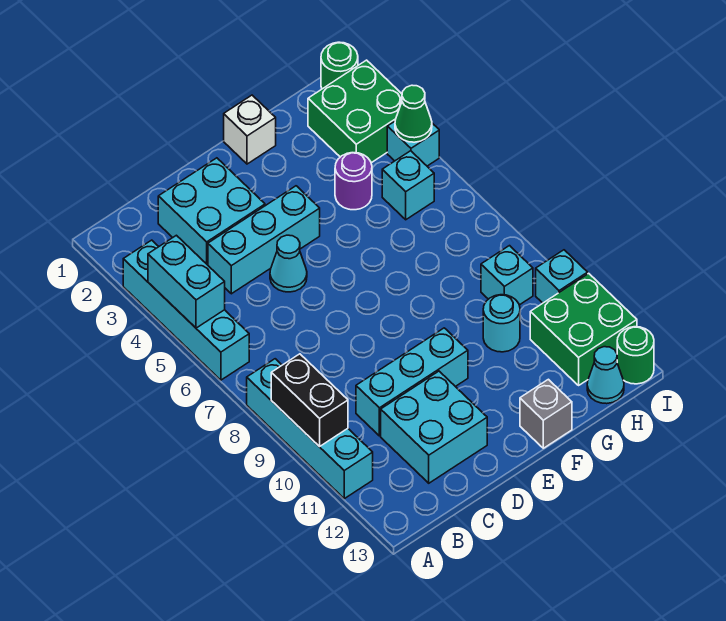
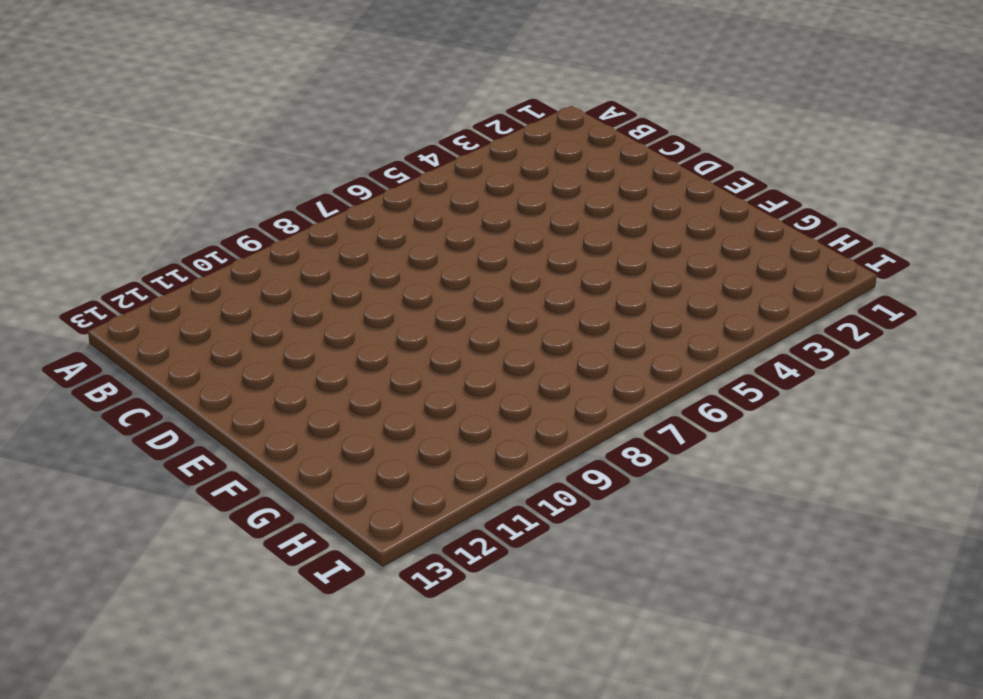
none -> cyan brick A3:A6 level 1
none -> cyan brick A8:A11 level 1
none -> cyan brick C2:D3 level 1

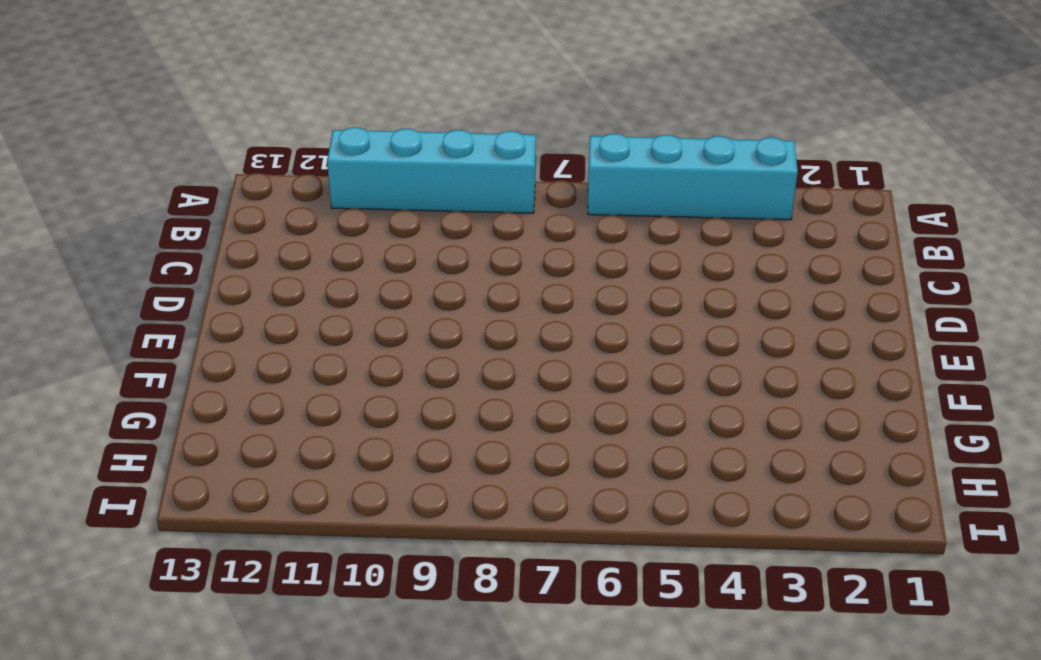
none -> cyan brick C2:D3 level 1
none -> cyan brick C4:E4 level 1
none -> cyan brick C10:E10 level 1

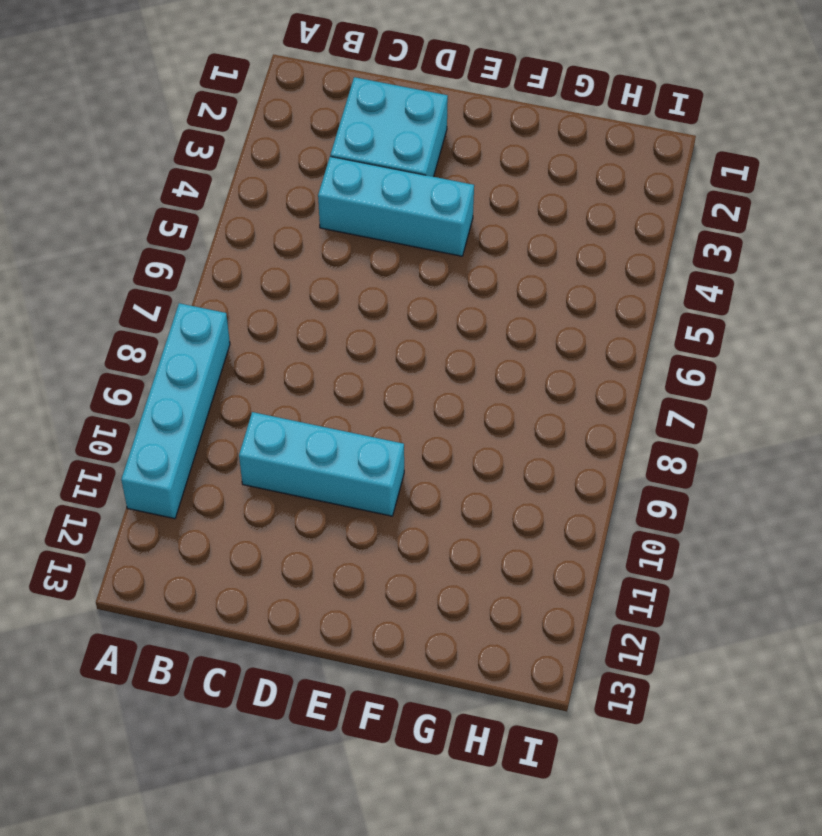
none -> cyan brick A3:A6 level 1
none -> cyan brick C11:D12 level 1
none -> cyan cone D5 level 1

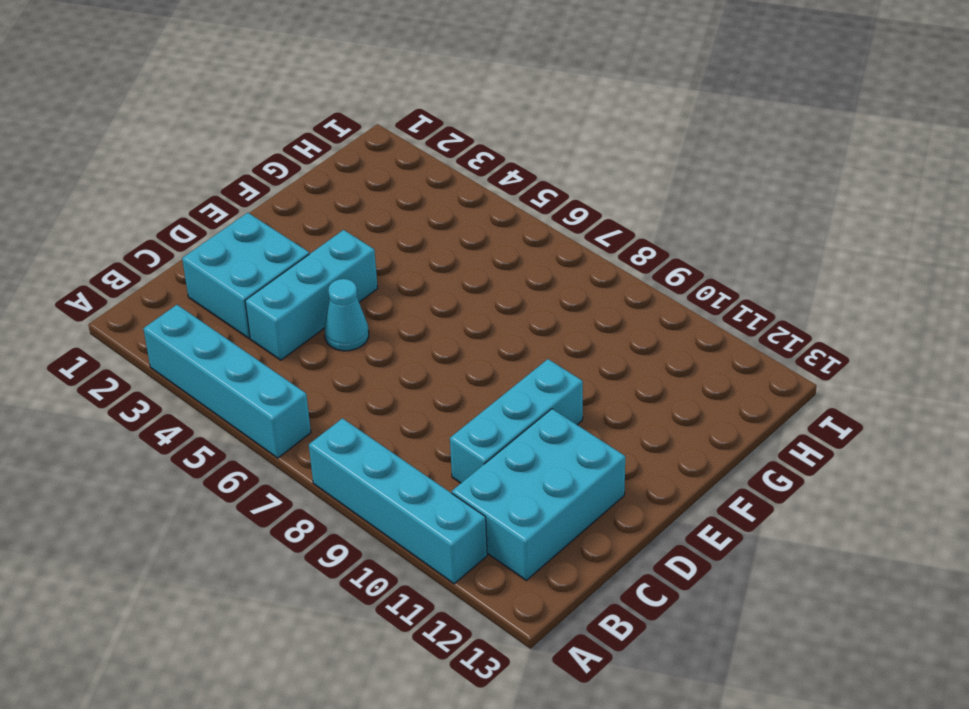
cyan brick B11:D12 level 1 -> cyan brick C11:D12 level 1
none -> white brick F1 level 1
none -> grey brick F13 level 1
none -> purple round brick G4 level 1

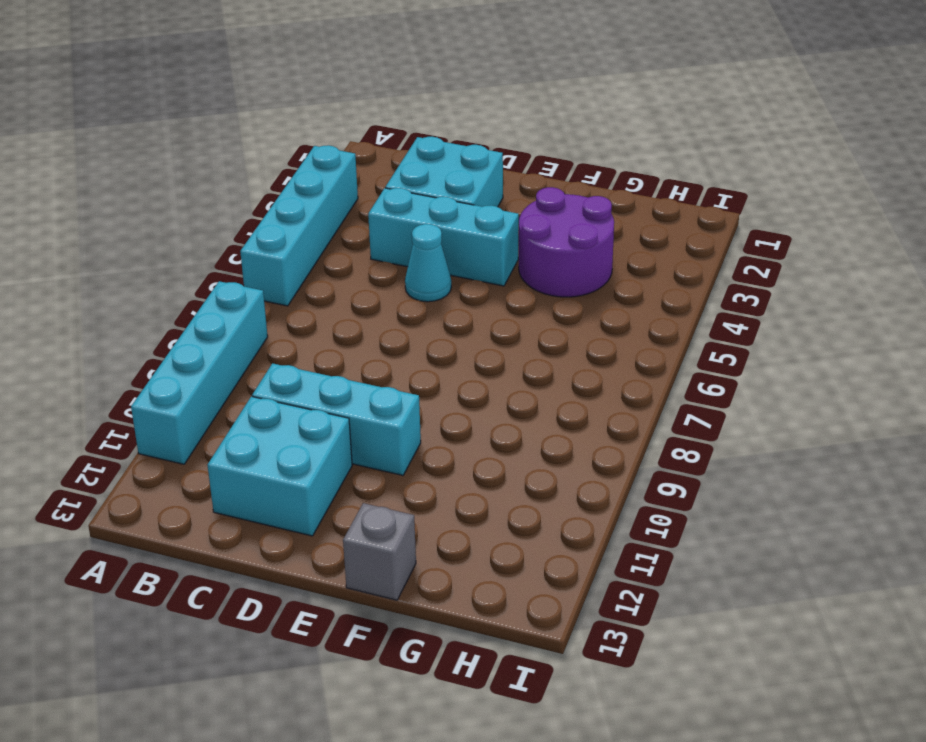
purple round brick F3:G4 level 1 -> purple round brick G4 level 1
none -> white brick F1 level 1
none -> cyan round brick G10 level 1
none -> green brick H2:I3 level 1

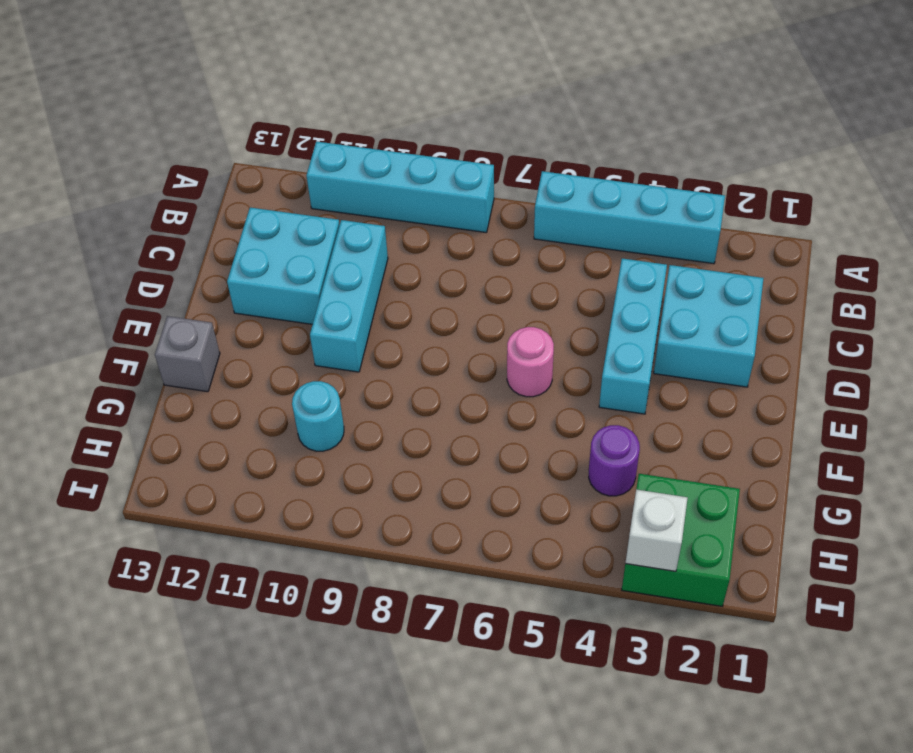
pink round brick E6 level 1 -> none
white brick I3 level 2 -> white brick F1 level 1
none -> cyan cone D5 level 1
none -> cyan brick H5 level 1
none -> cyan brick H9 level 1

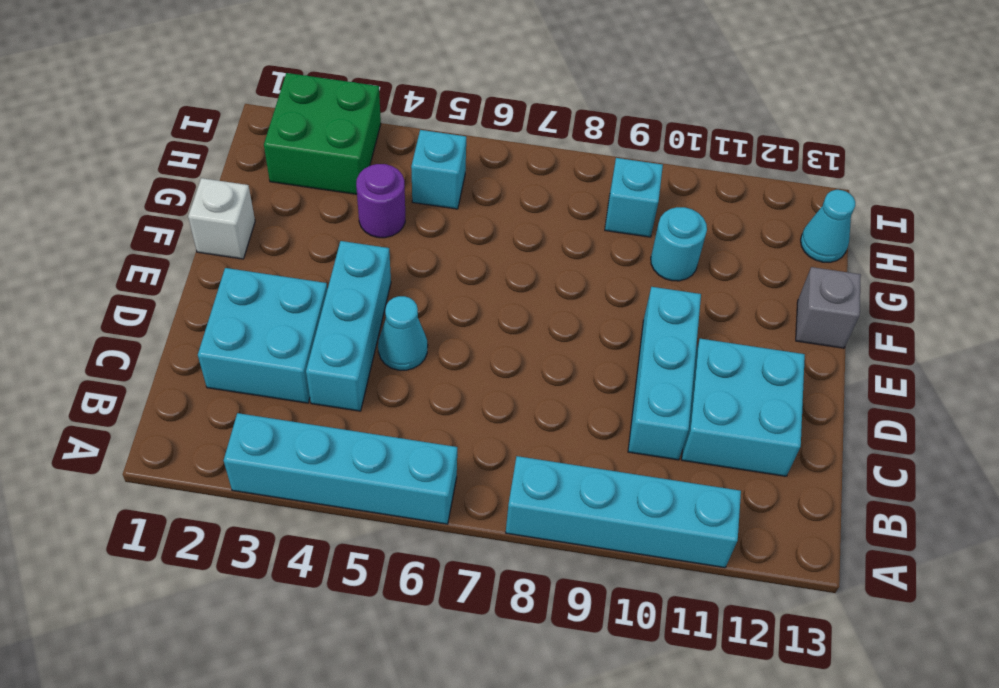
none -> green brick H11:I12 level 1
none -> green round brick I1 level 1
none -> cyan brick I4 level 1

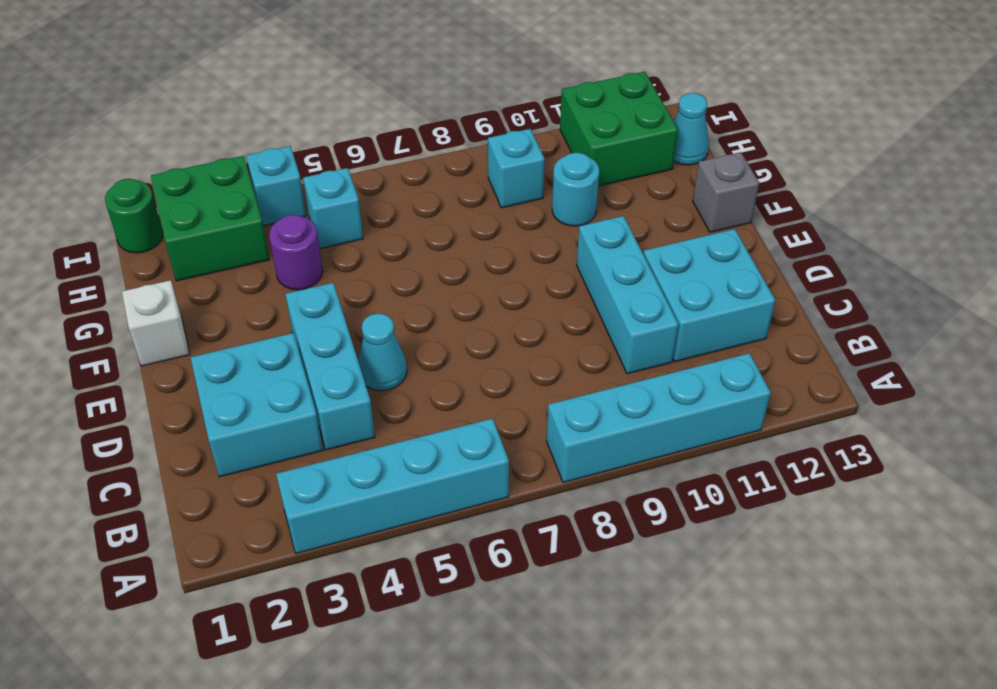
none -> cyan brick I10 level 1
none -> green round brick I13 level 1
none -> cyan brick A4:A5 level 2

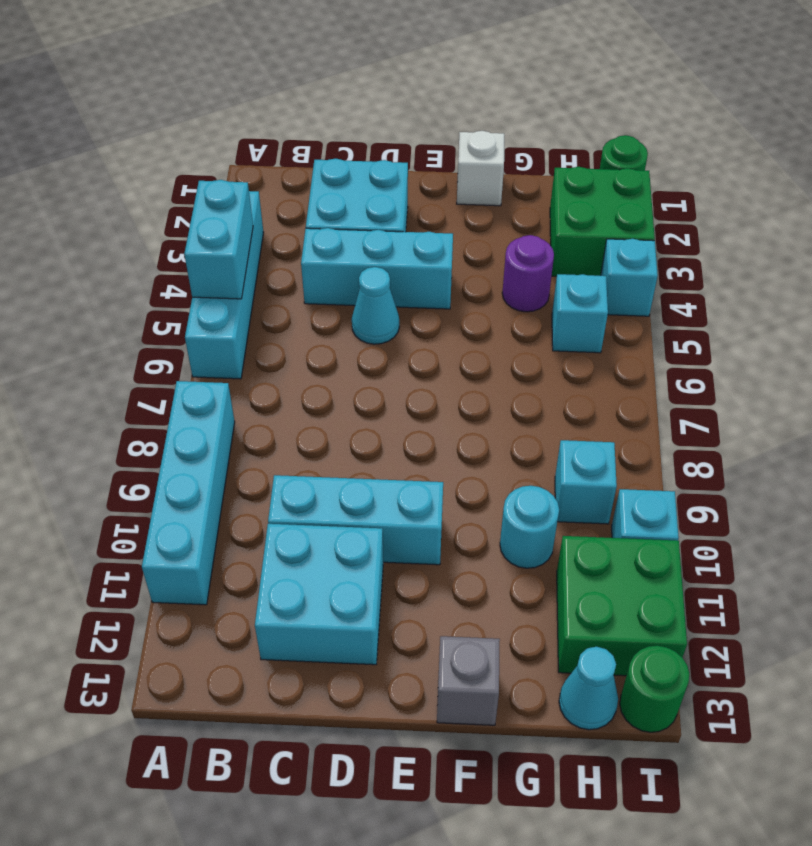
none -> black brick A9:A10 level 2
none -> green cone I4 level 2

